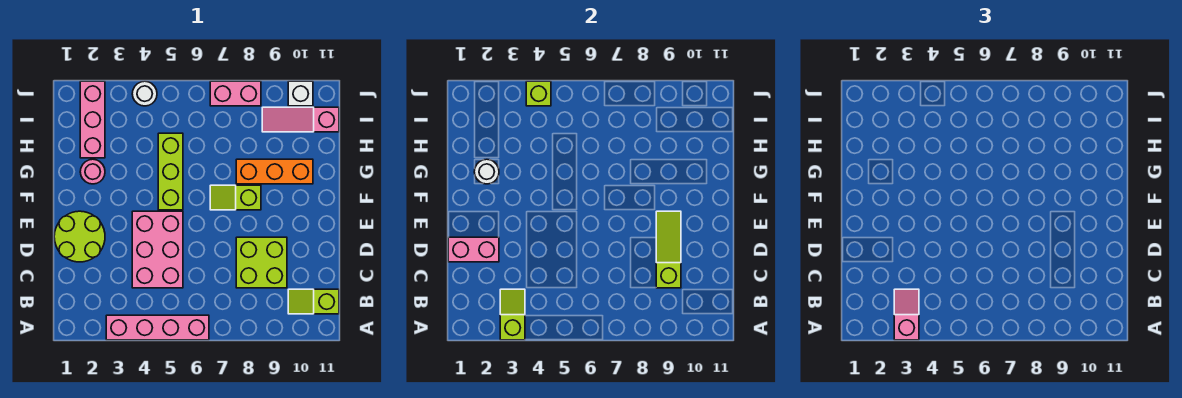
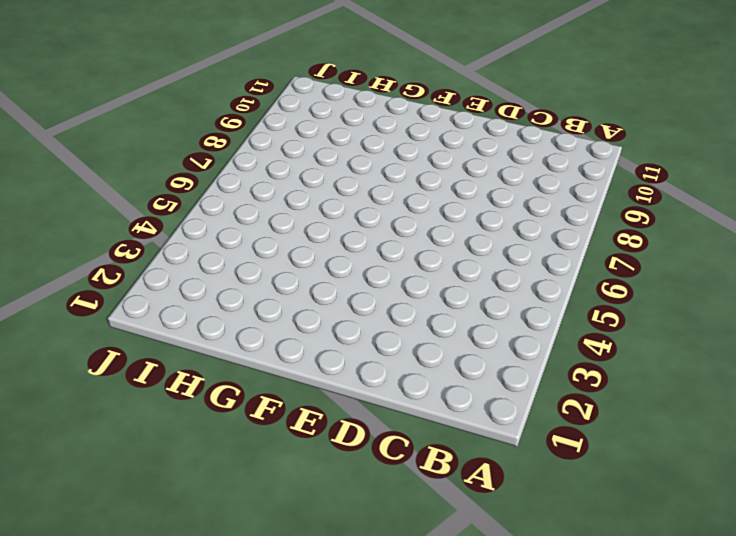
none -> pink brick A3:A6 level 1
none -> lime slope B10:B11 level 1 top 11
none -> pink brick C4:E5 level 1

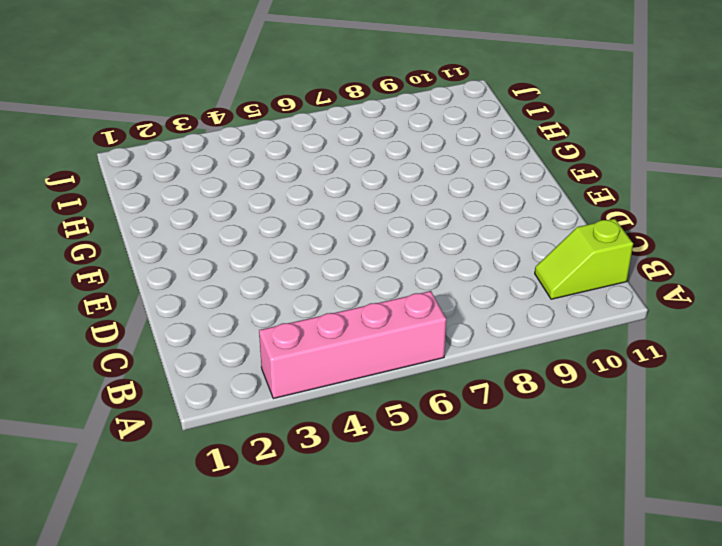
none -> pink brick C4:E5 level 1
none -> lime brick C8:D9 level 1
none -> lime round brick D1:E2 level 1

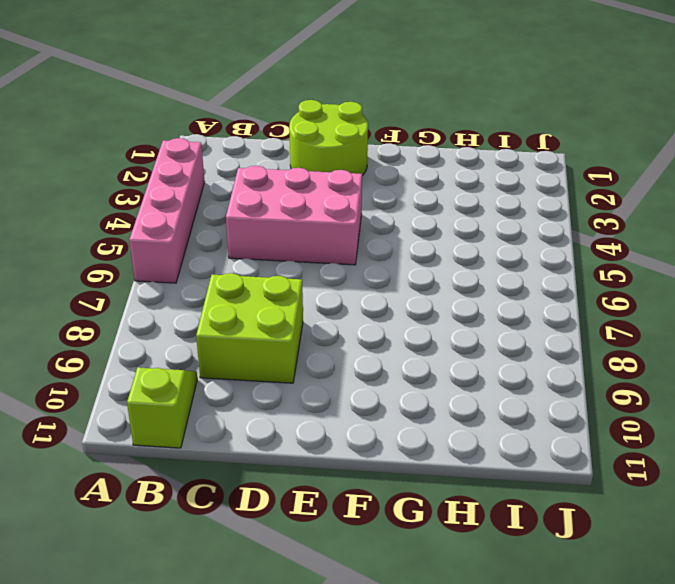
none -> lime brick F5:H5 level 1
none -> lime slope F7:F8 level 1 top 8
none -> pink round brick G2 level 1

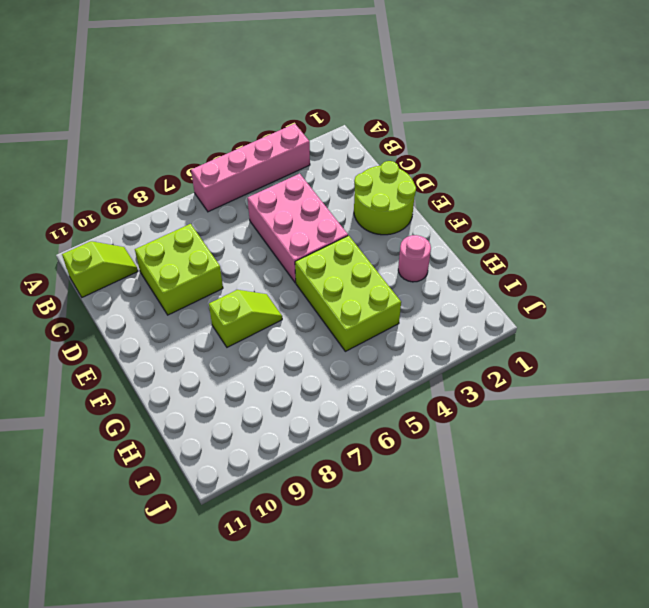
lime brick F4:H5 level 1 -> lime brick F5:H5 level 1
none -> orange brick G8:G10 level 1
none -> pink brick H2:J2 level 1
none -> pink slope I9:I11 level 1 top 11

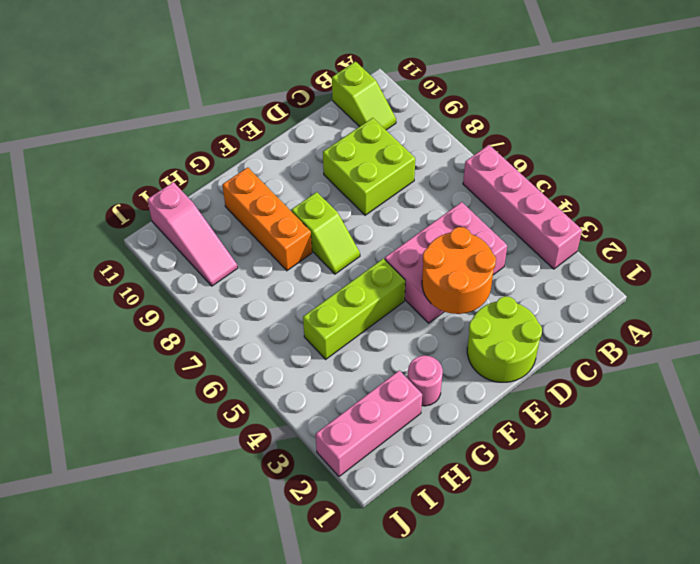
orange round brick D3:E4 level 2 -> none
none -> white round brick J4 level 1
none -> pink brick J7:J8 level 1
none -> white brick J10 level 1

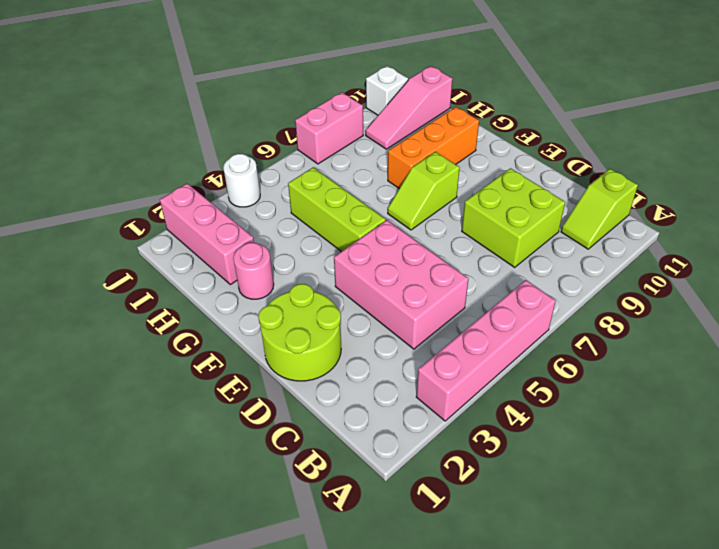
none -> lime slope A3:B3 level 2 top A
none -> lime slope C9:E9 level 2 top C
none -> pink brick D1:D2 level 2

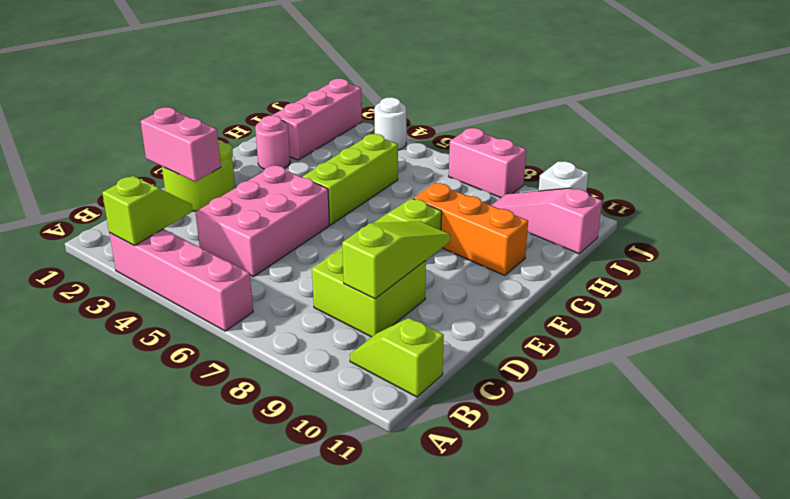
none -> white round brick G2 level 2
none -> lime brick J4 level 2
none -> pink slope A3:B3 level 3 top A

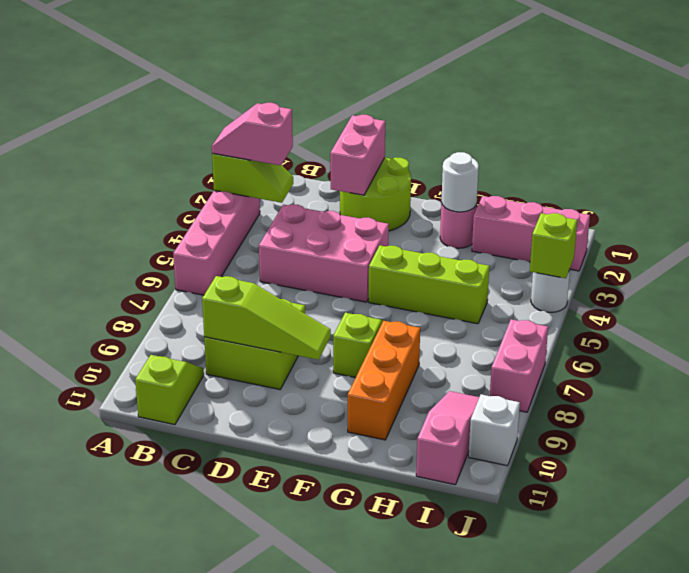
pink slope A3:B3 level 3 top B -> pink slope A3:B3 level 3 top A

